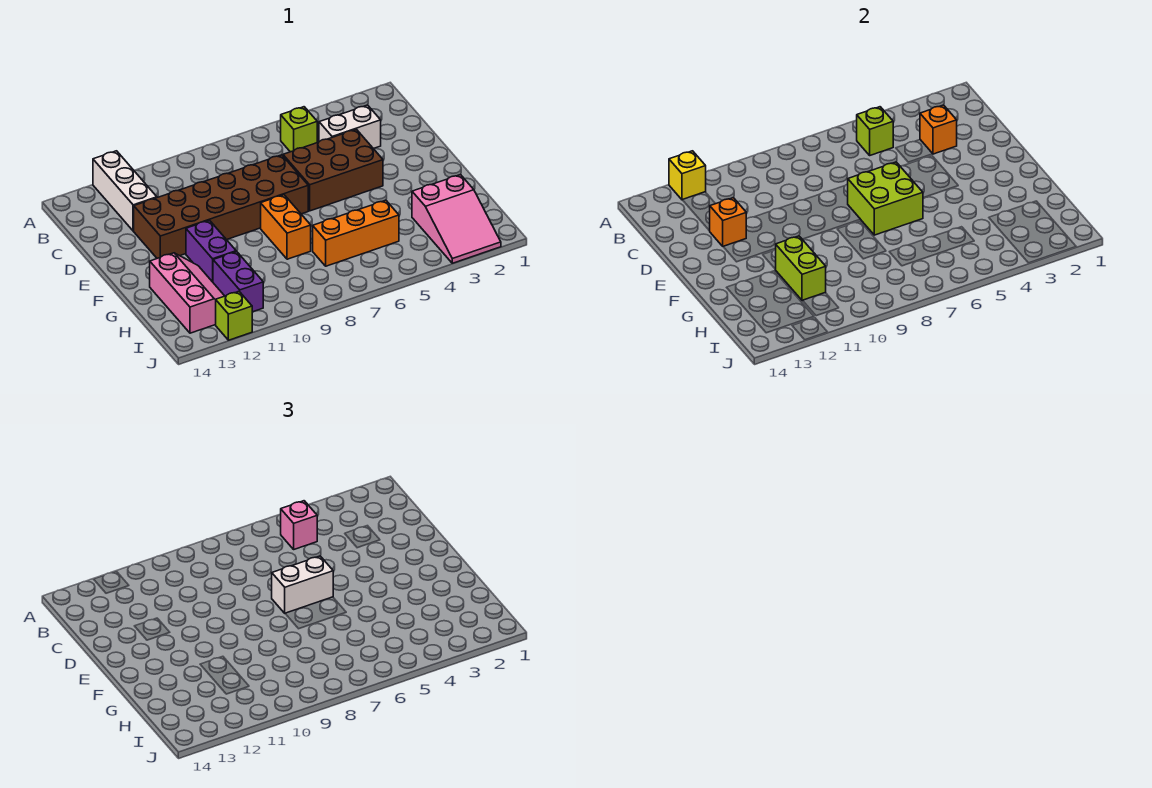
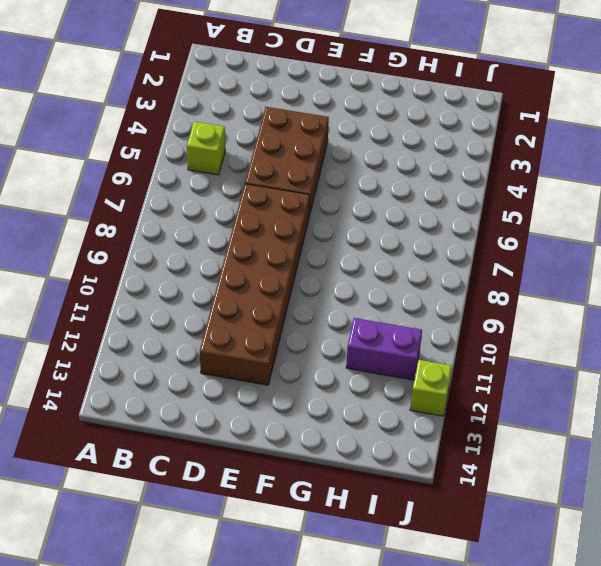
none -> white brick A12:C12 level 1
none -> white brick C3:C4 level 1
none -> orange brick F8:G8 level 1

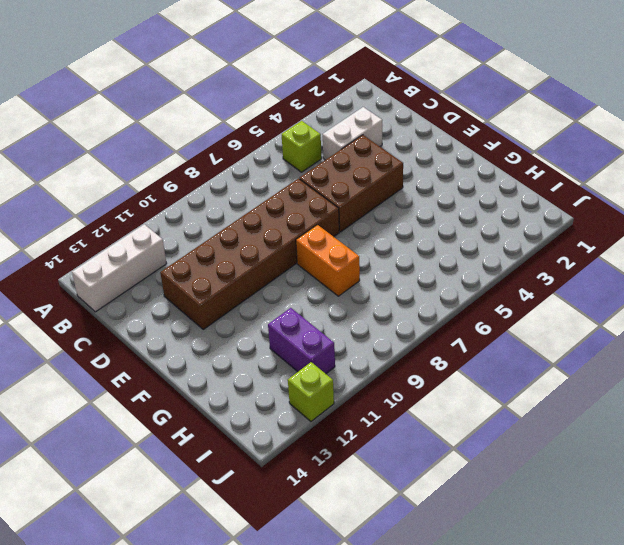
white brick B12:B14 level 1 -> white brick A12:C12 level 1
none -> purple brick F11:G11 level 1
none -> pink slope G12:I13 level 1 top 13
none -> pink slope H2:J3 level 1 top H

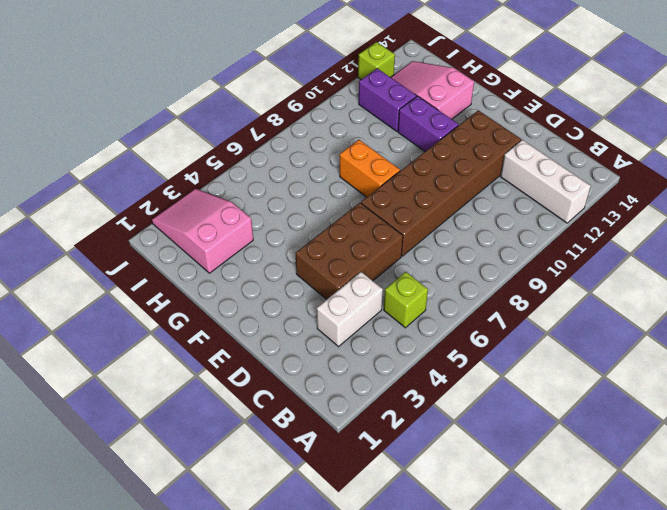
pink slope G12:I13 level 1 top G -> pink slope G12:I13 level 1 top 13
none -> orange brick H5:H7 level 1
none -> yellow brick A12 level 2
none -> lime brick B5 level 2

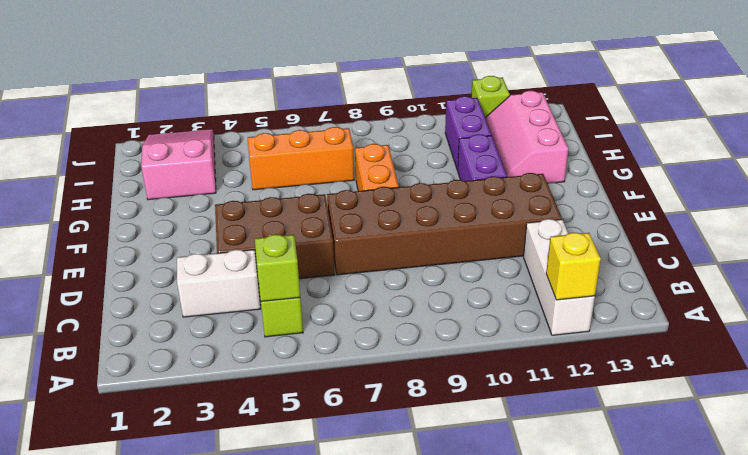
none -> orange brick C3 level 2
none -> orange brick D12 level 2
none -> lime brick E6:F7 level 2

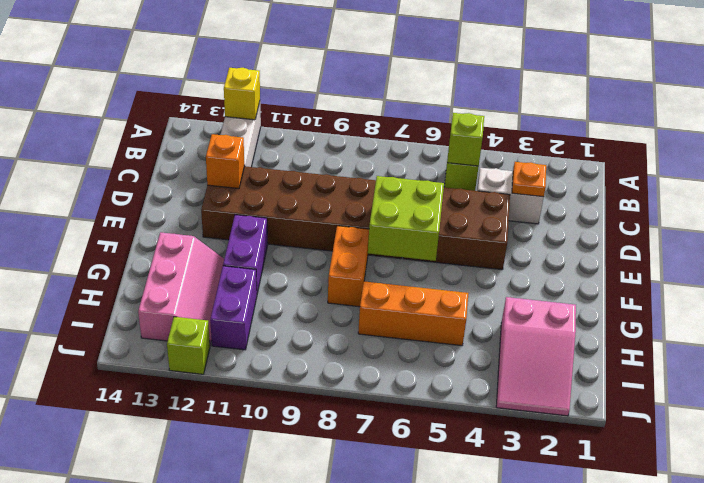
orange plate C3 level 2 -> orange brick C3 level 2
none -> lime brick G11:H11 level 2
none -> pink brick B5 level 3
none -> white brick E6:E7 level 3

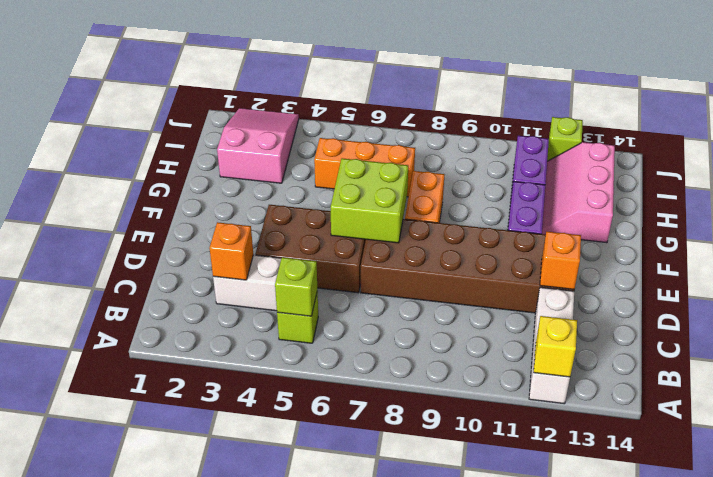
none -> lime brick G11:H11 level 2
none -> pink brick B5 level 3
none -> white brick E6:E7 level 3

